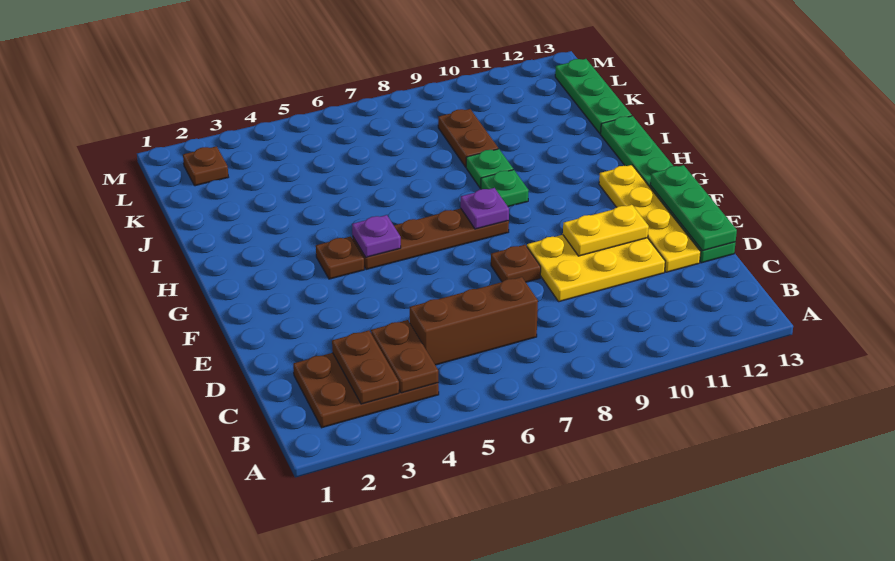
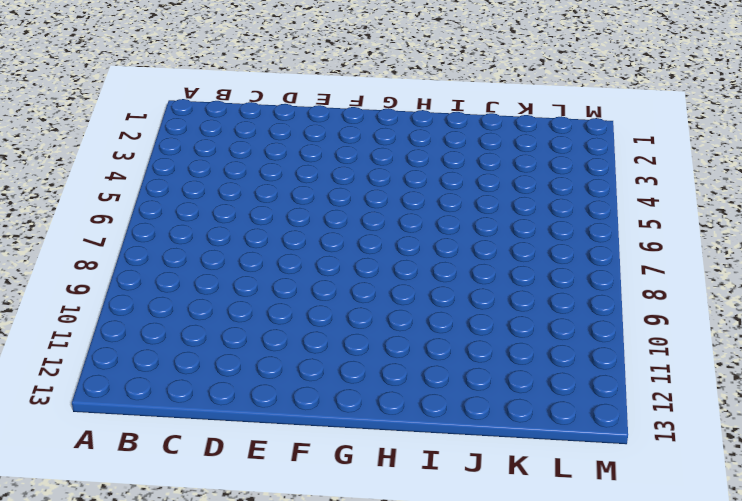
none -> brown plate B2:C4 level 1
none -> brown brick C5:C7 level 1
none -> yellow plate D9:E11 level 1

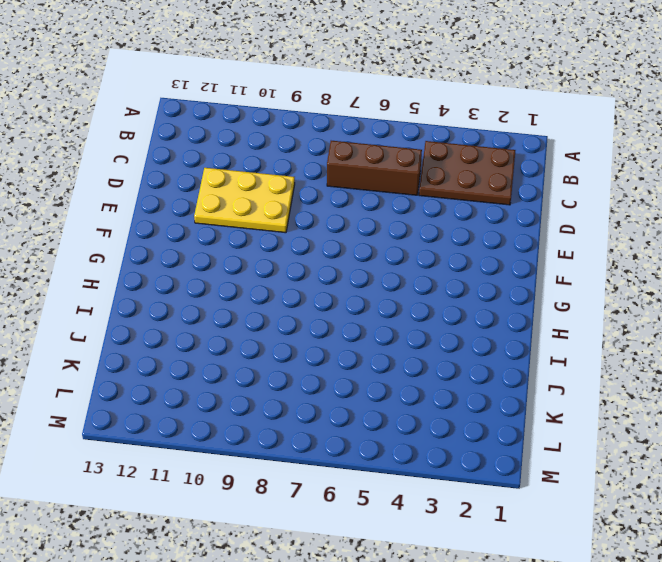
none -> yellow plate D12:G12 level 1
none -> green plate D13:I13 level 1
none -> brown plate E8 level 1

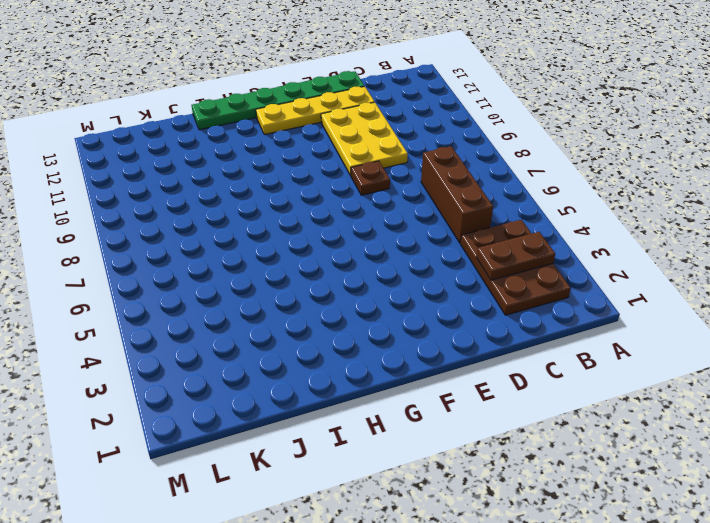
none -> brown plate G4 level 1
none -> brown plate G5:G8 level 1
none -> green plate H9 level 1

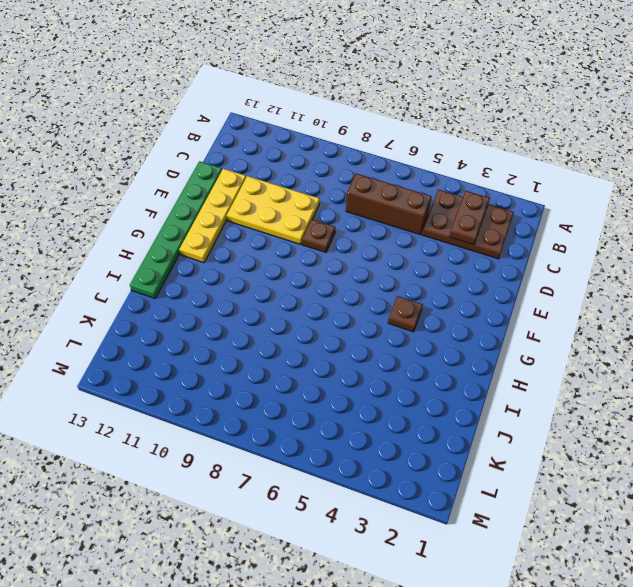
none -> brown plate G5:G8 level 1
none -> green plate H9 level 1
none -> green plate I9 level 1

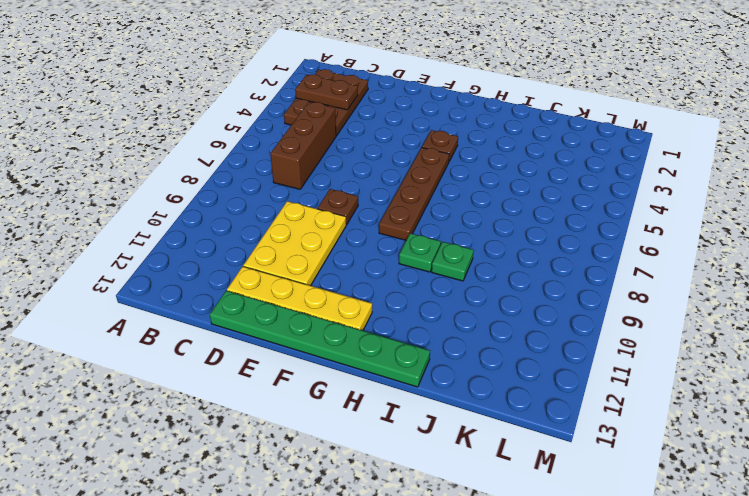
none -> brown plate J9:K9 level 1
none -> green plate J13:L13 level 1
none -> brown plate L2 level 1

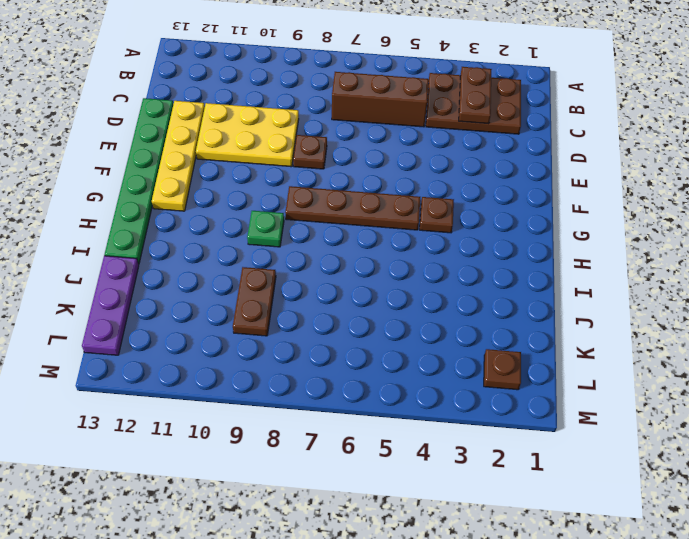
purple plate J13:L13 level 1 -> green plate J13:L13 level 1
none -> green plate I9 level 1
none -> brown plate B4:C4 level 2
none -> green plate D13:F13 level 2

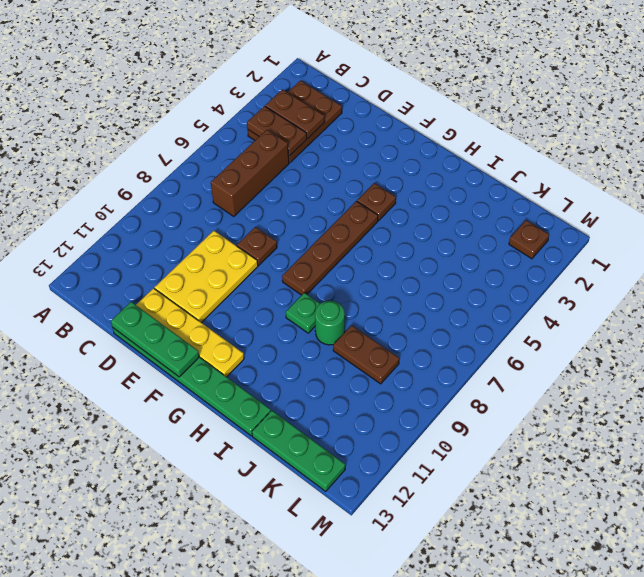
green round brick I9 level 1 -> green plate I9 level 1
none -> yellow plate E10:E11 level 2
none -> purple plate G5 level 2
none -> purple plate G8 level 2

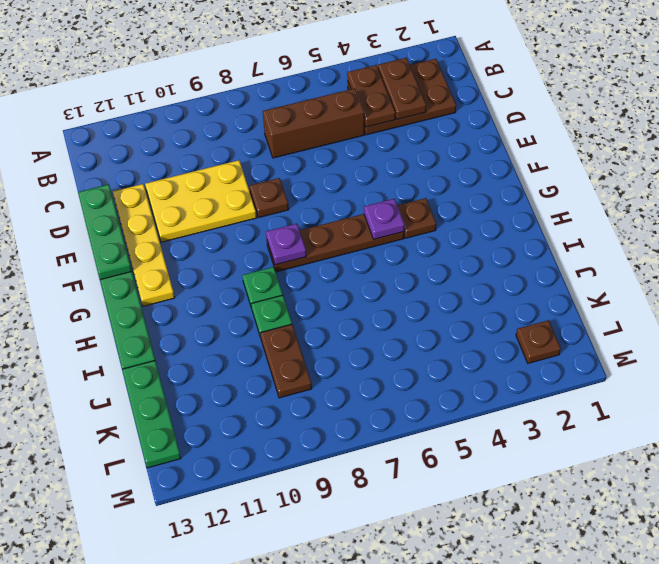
none -> yellow plate E10:E11 level 2

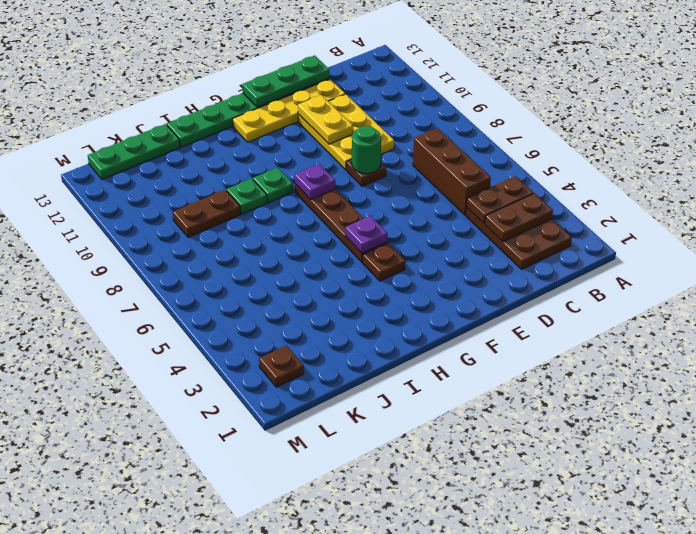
green round brick E8 level 2 -> none

